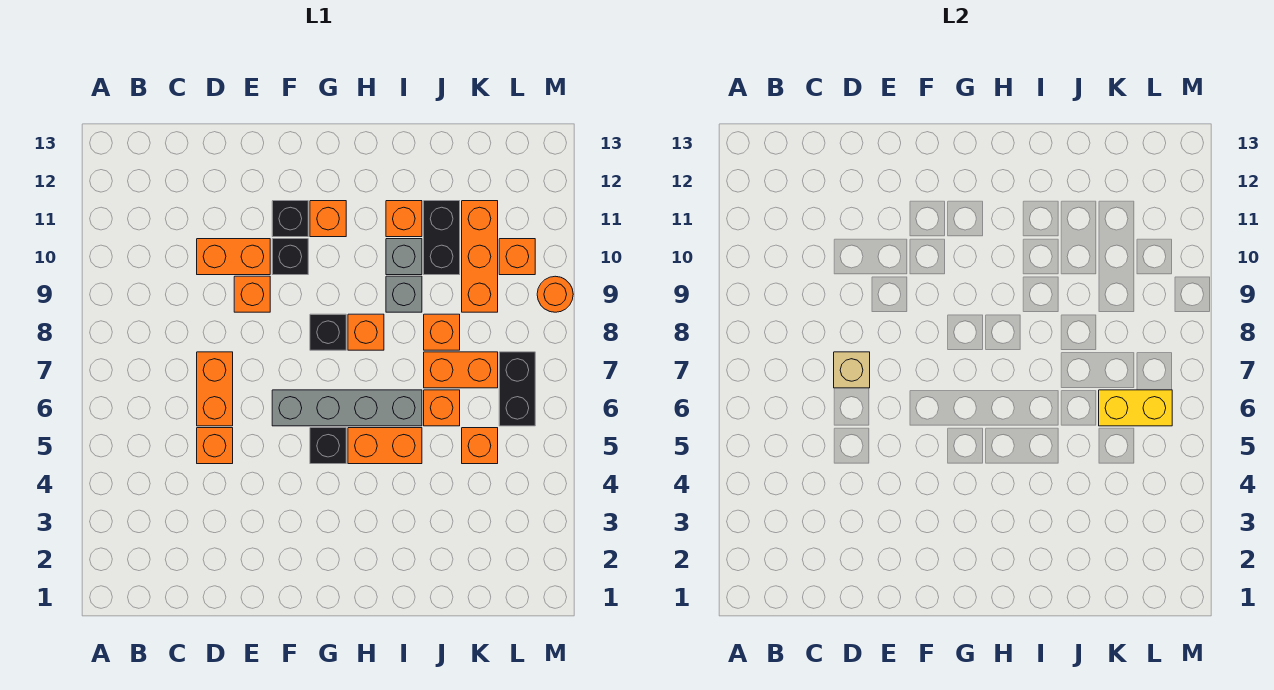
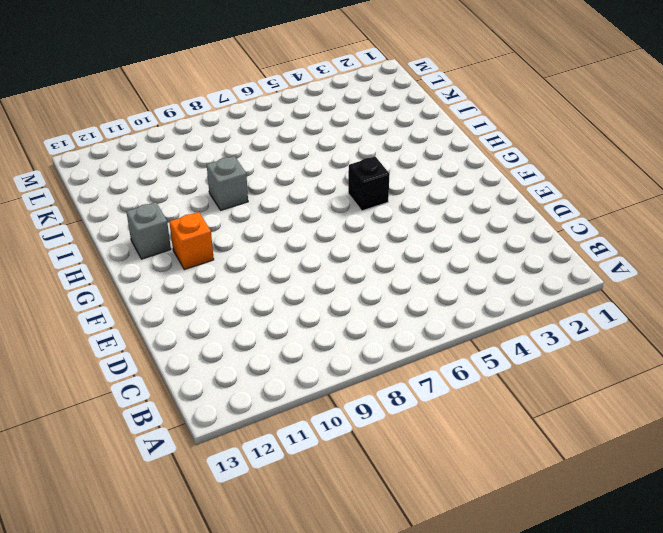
grey brick H12 level 1 -> grey brick I10 level 1
none -> orange brick D5 level 1
none -> orange brick D6:D7 level 1
none -> orange brick D10:E10 level 1

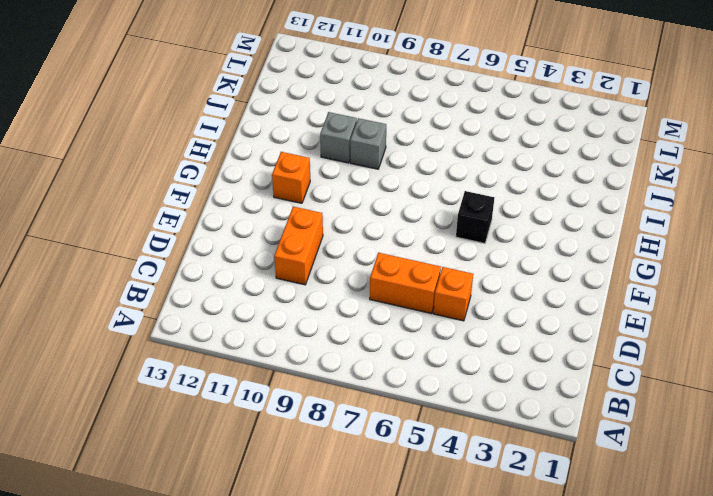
none -> orange brick E9 level 1
none -> grey brick F6:I6 level 1
none -> black brick F10 level 1

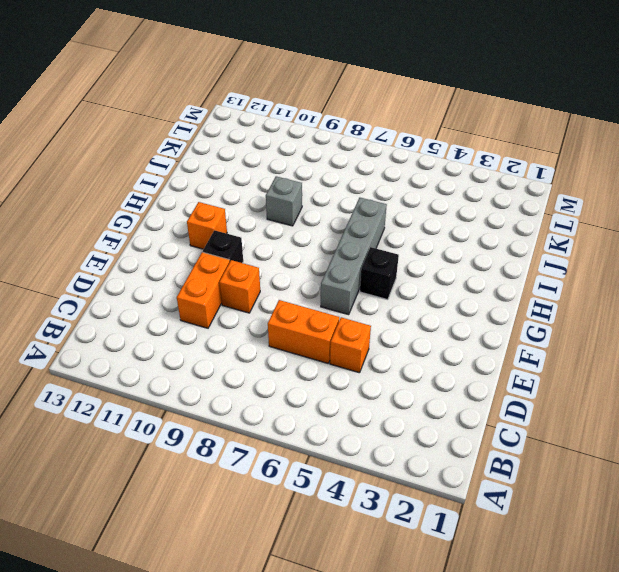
none -> black brick F11 level 1
none -> black brick G8 level 1
none -> orange brick H5:I5 level 1

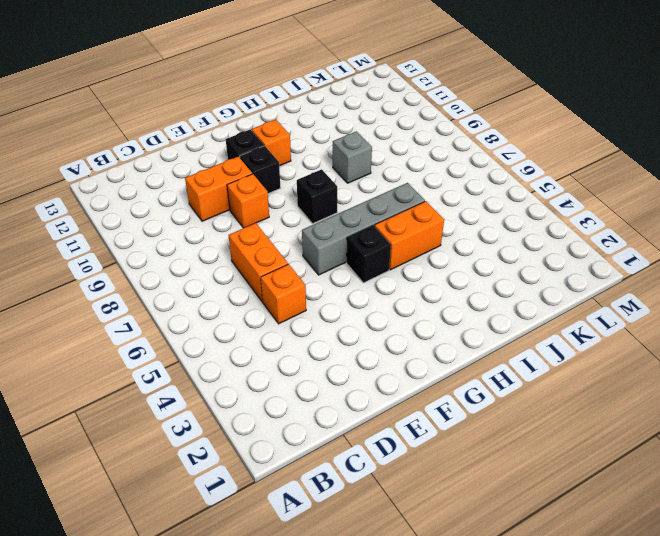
none -> orange brick H8 level 1
none -> grey brick I10 level 1
none -> orange brick I11 level 1

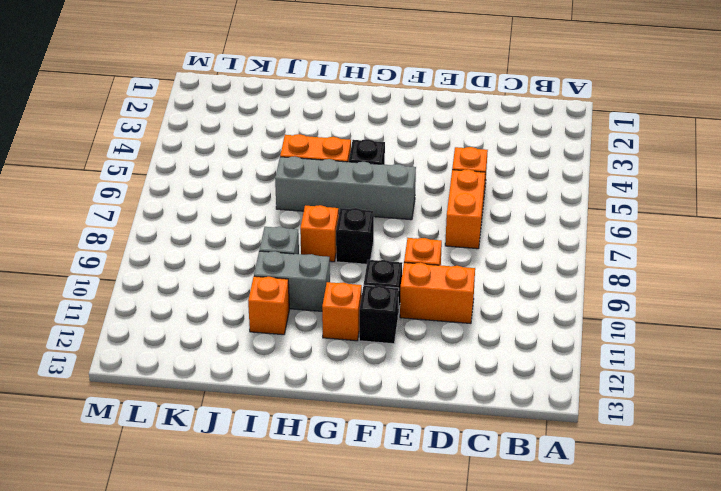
grey brick H10:I10 level 1 -> grey brick I10 level 1
none -> orange brick J6 level 1
none -> orange brick J7:K7 level 1
none -> orange brick J8 level 1

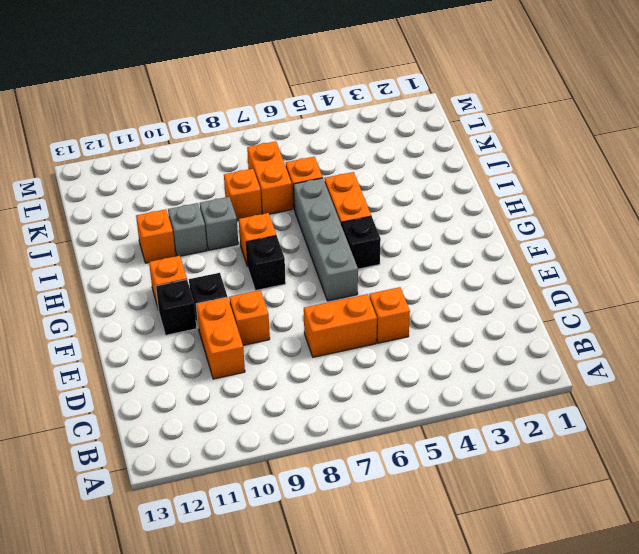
none -> black brick J10:J11 level 1
none -> orange brick K5 level 1
none -> orange brick K9:K11 level 1

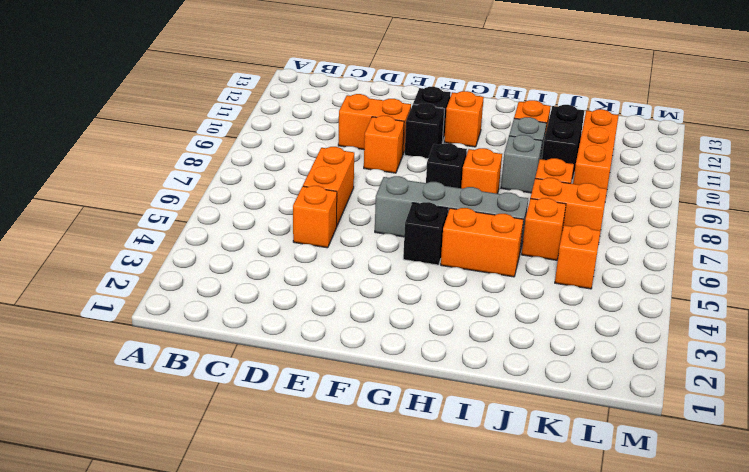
none -> black brick L6:L7 level 1
none -> orange brick L10 level 1
none -> orange round brick M9 level 1

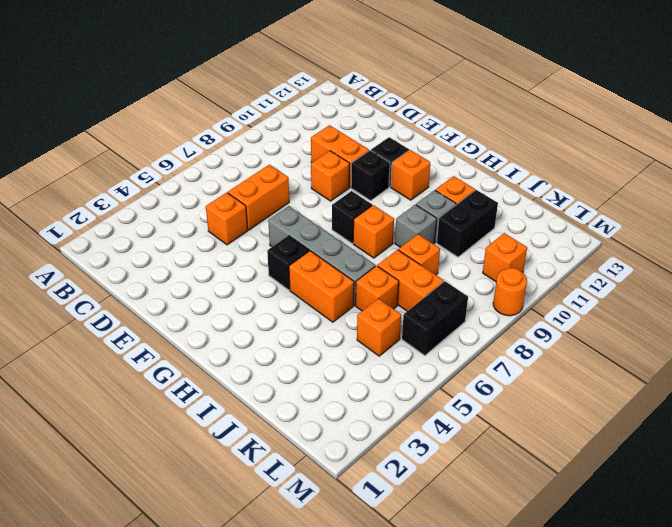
none -> orange brick K9:K11 level 1
none -> tan brick D7 level 2
none -> yellow brick K6:L6 level 2

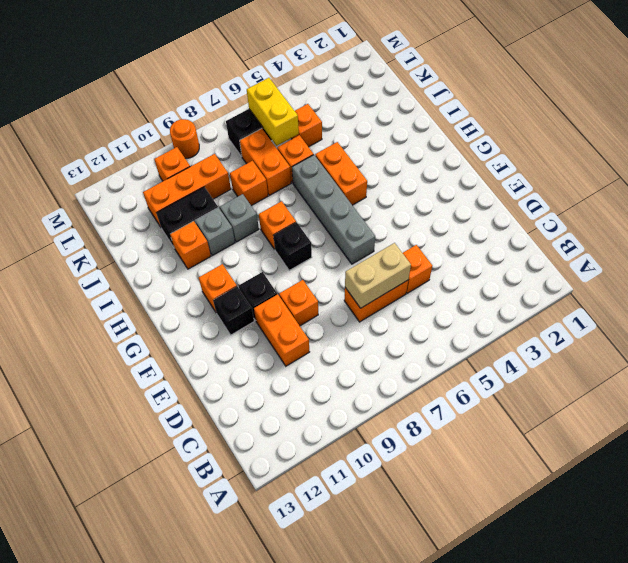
tan brick D6:D7 level 2 -> tan brick D7 level 2
none -> black brick G5 level 1

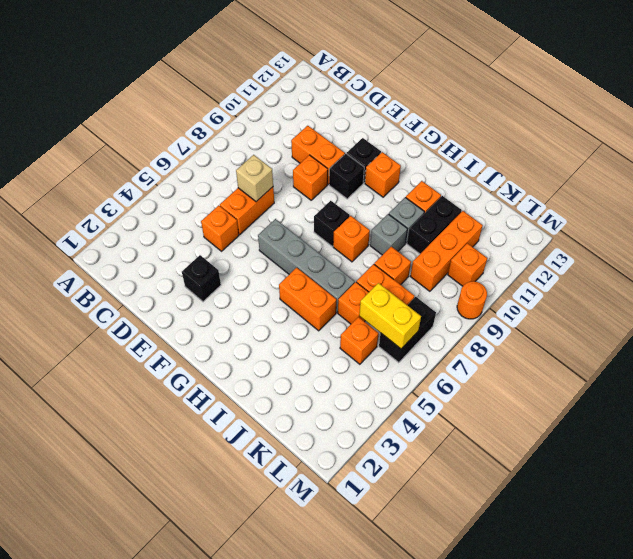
black brick E3 level 1 -> black brick G5 level 1

